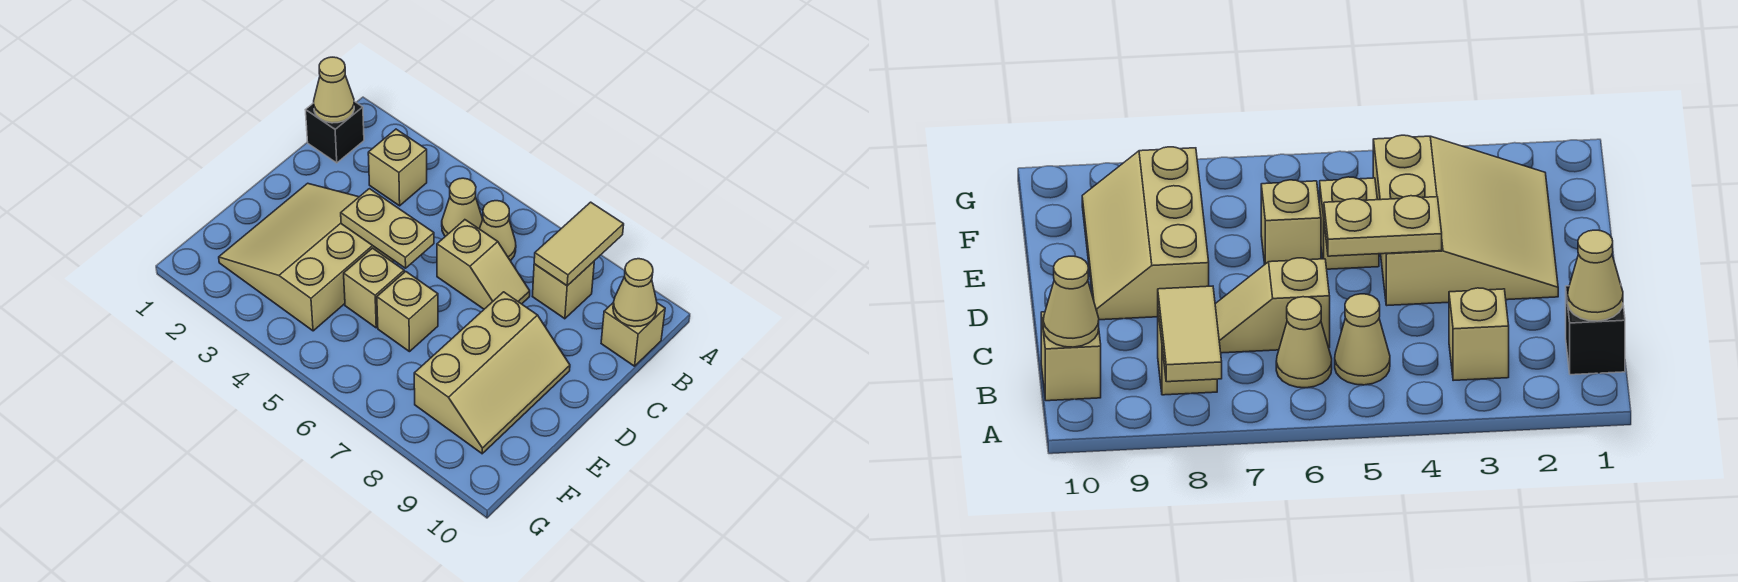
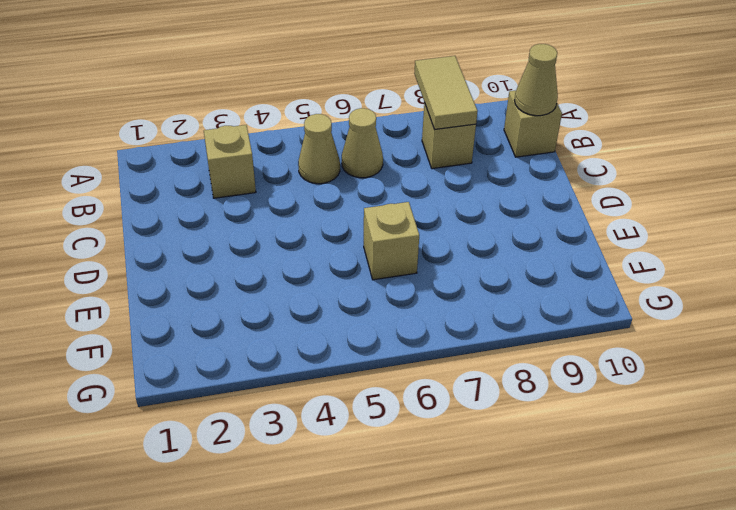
none -> black brick B1 level 1
none -> tan slope C6:C7 level 1 top 6
none -> tan slope D2:F4 level 1 top 4

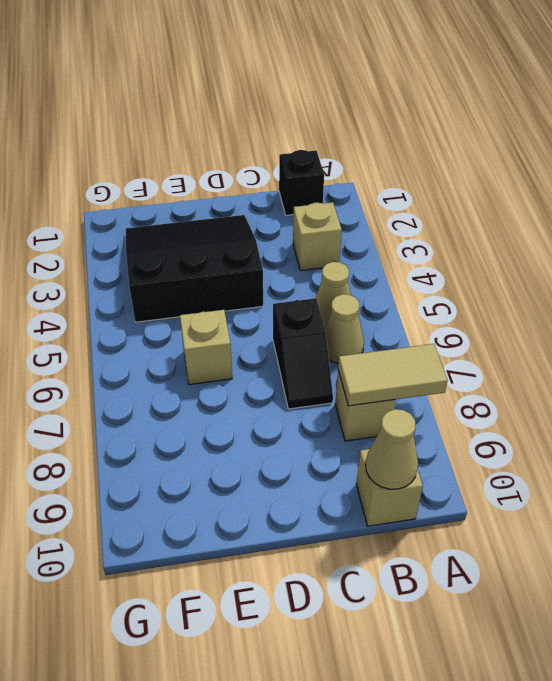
black slope C6:C7 level 1 top 6 -> tan slope C6:C7 level 1 top 6
black slope D2:F4 level 1 top 4 -> tan slope D2:F4 level 1 top 4
none -> tan slope D8:F9 level 1 top 8
none -> tan brick E5 level 1
none -> tan cone B1 level 2

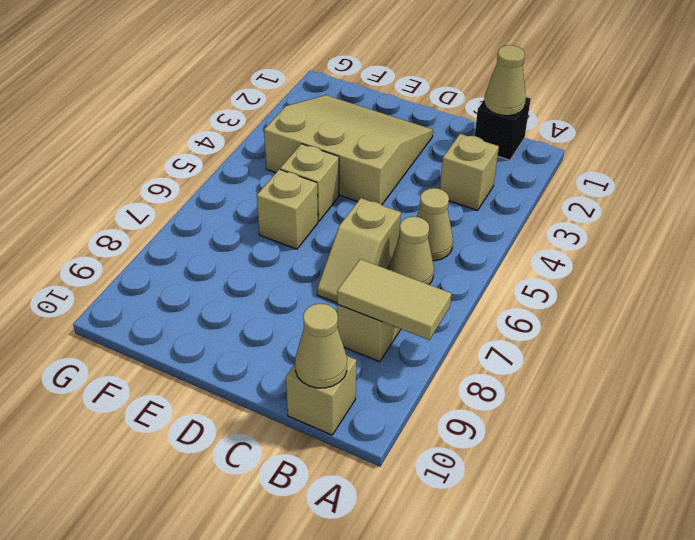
none -> tan slope D8:F9 level 1 top 8
none -> tan plate D4:D5 level 2

